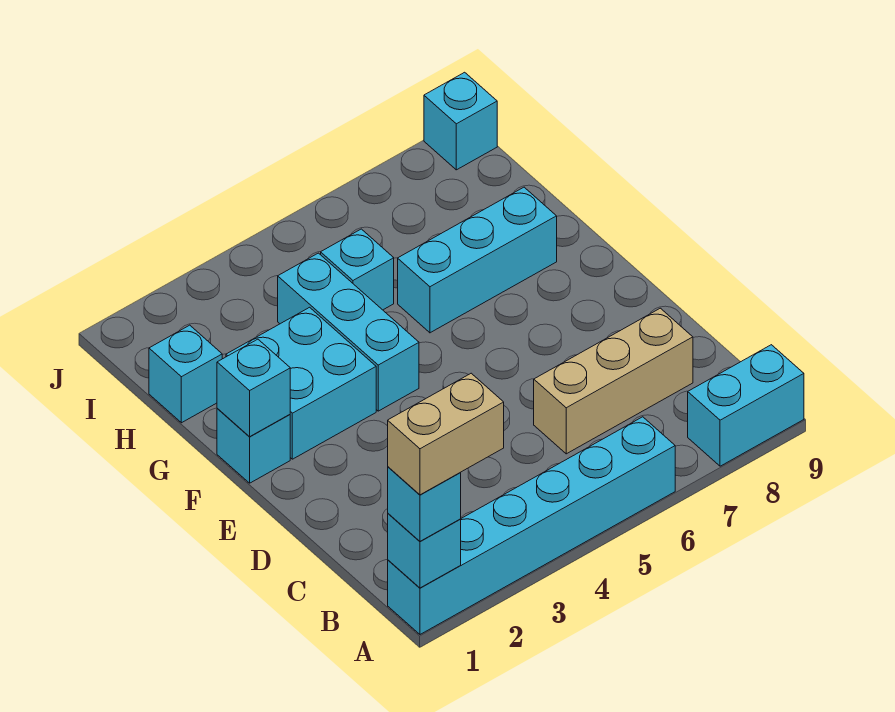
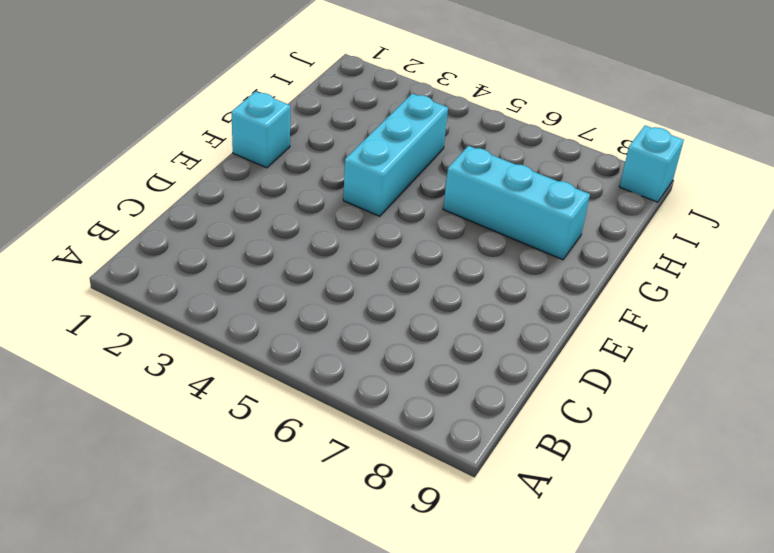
none -> cyan brick A1:A6 level 1
none -> cyan brick A8:A9 level 1
none -> tan brick C6:C8 level 1

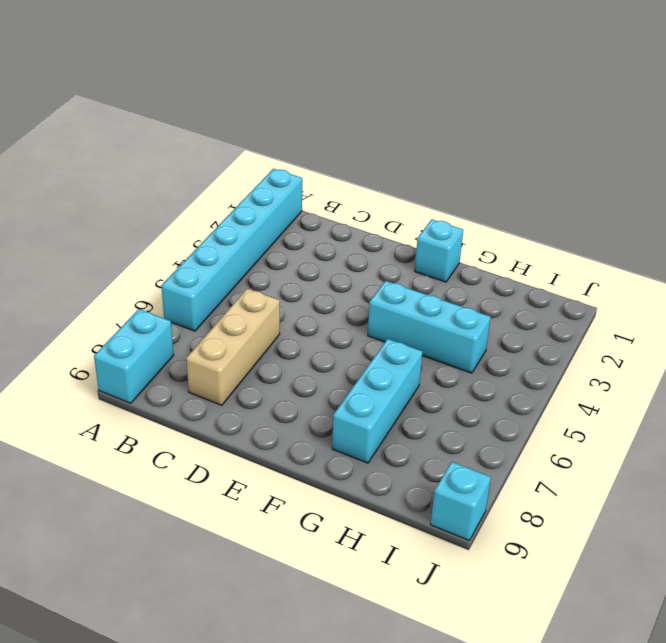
none -> cyan brick F2:G3 level 1
none -> cyan brick H1 level 1
none -> cyan brick H5 level 1

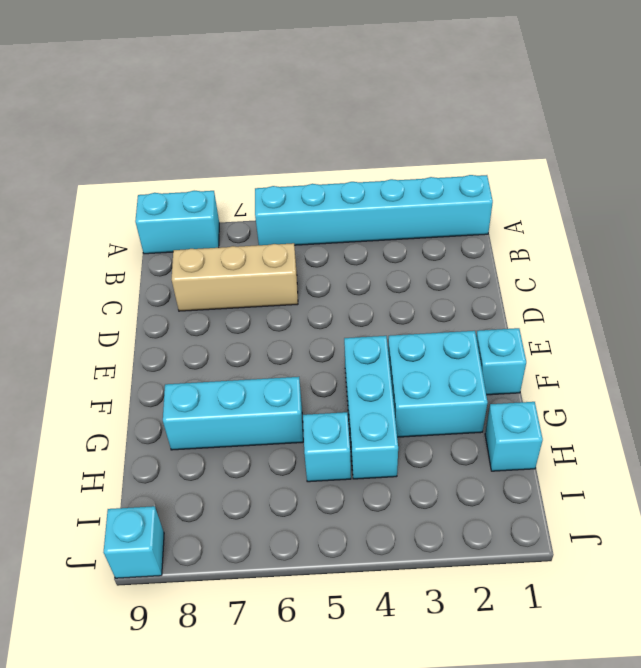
none -> cyan brick A1 level 2
none -> cyan brick F1 level 2
none -> cyan brick A1 level 3

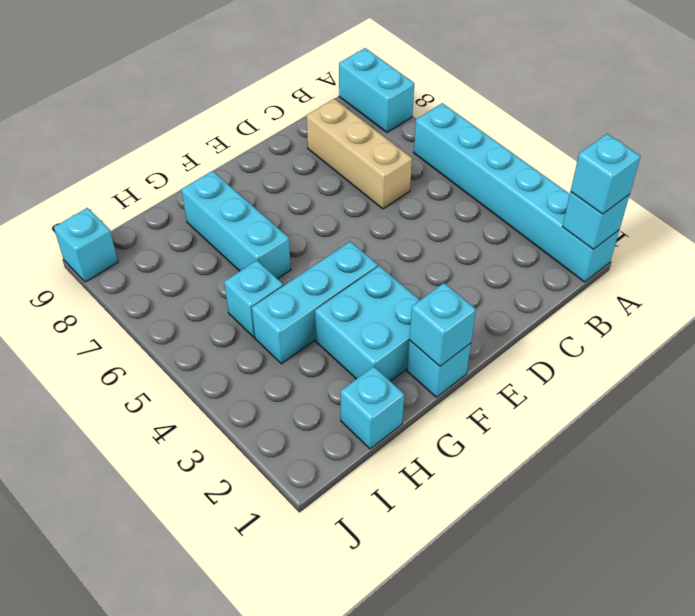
none -> tan brick A1:A2 level 4

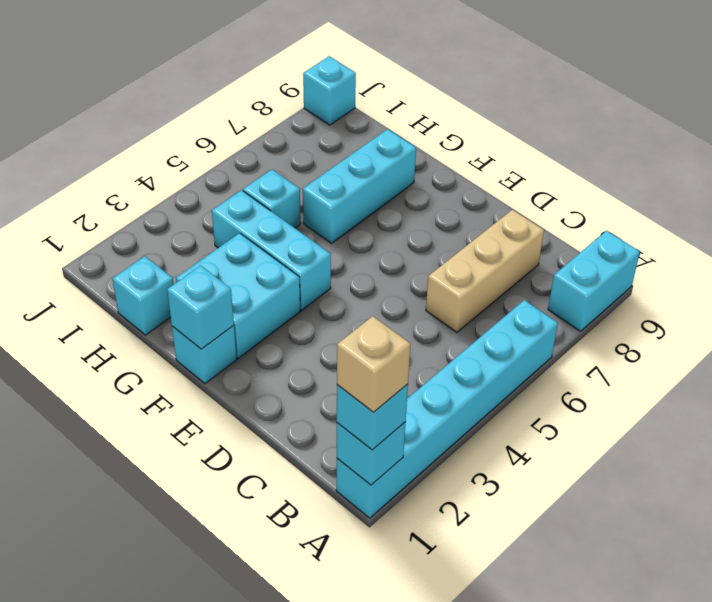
tan brick A1 level 4 -> tan brick A1:A2 level 4

